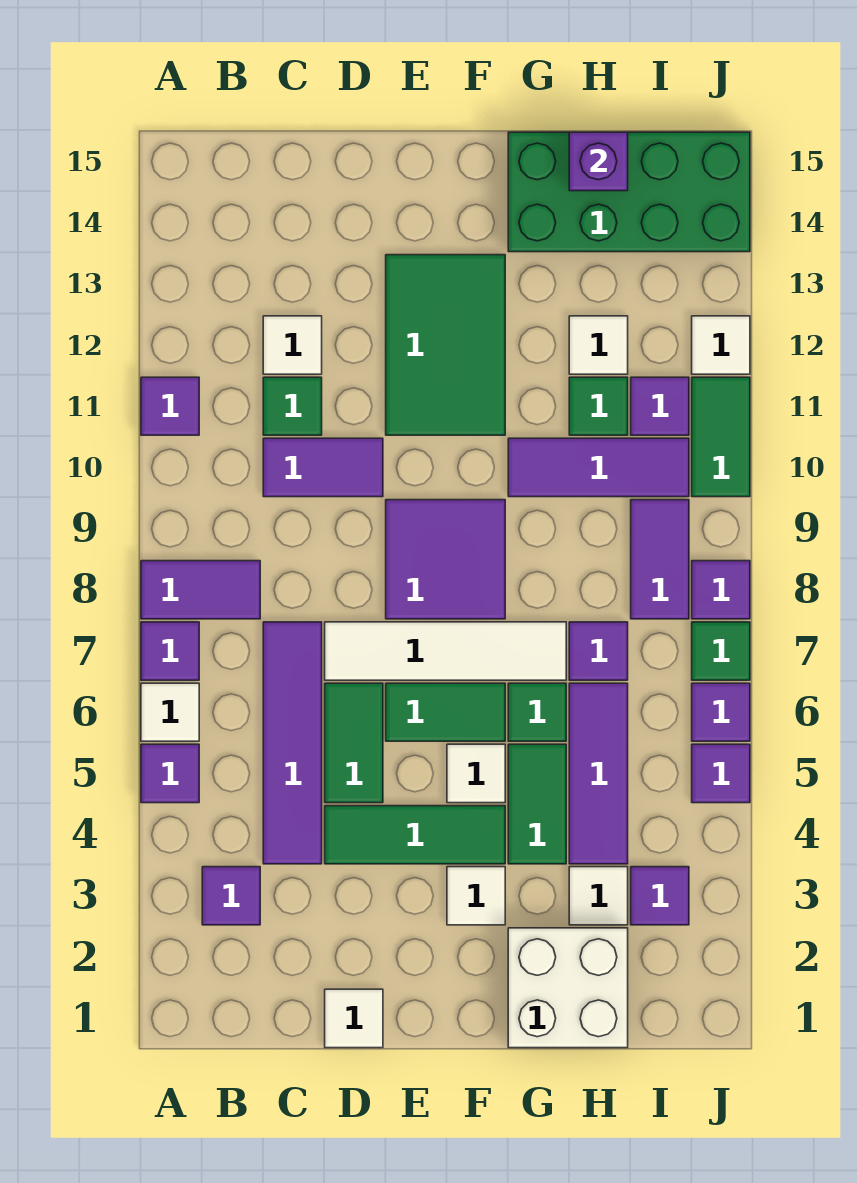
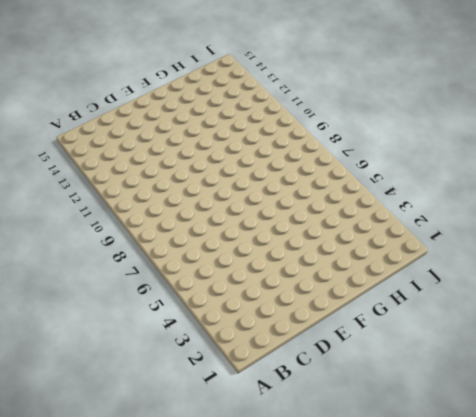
none -> purple tile A5 level 1
none -> white tile A6 level 1
none -> purple tile A7 level 1
none -> purple tile A8:B8 level 1

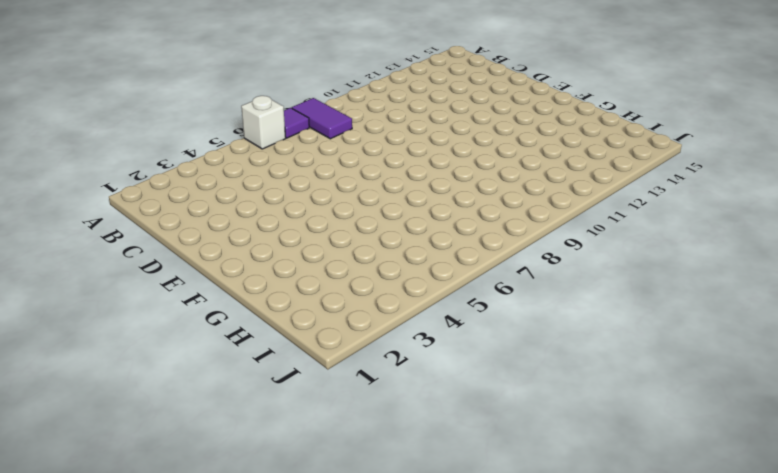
white brick A6 level 1 -> white tile A6 level 1
none -> purple tile A5 level 1
none -> purple tile A11 level 1
none -> purple tile B3 level 1
none -> purple tile C4:C7 level 1

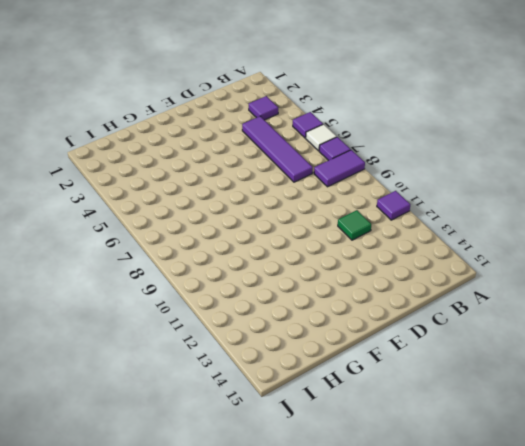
none -> purple tile C10:D10 level 1
none -> white tile C12 level 1
none -> white tile D1 level 1
none -> green tile D4:F4 level 1

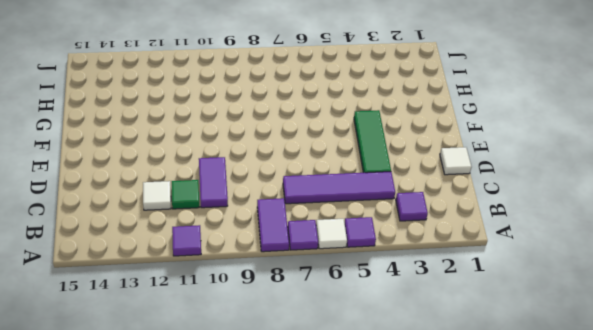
none -> green tile D5:D6 level 1
none -> white tile D7:G7 level 1
none -> green tile E6:F6 level 1
none -> purple tile E8:F9 level 1

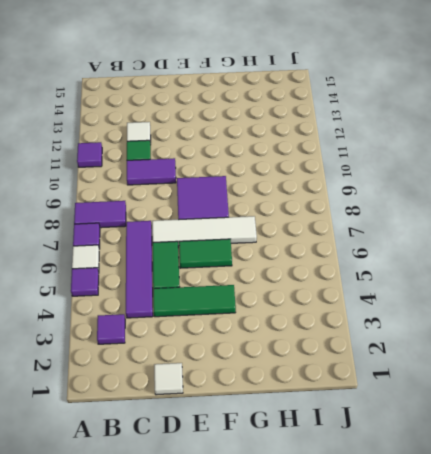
none -> green tile E11:F13 level 1
none -> white tile F3 level 1
none -> white tile F5 level 1
none -> white brick G1:H2 level 1

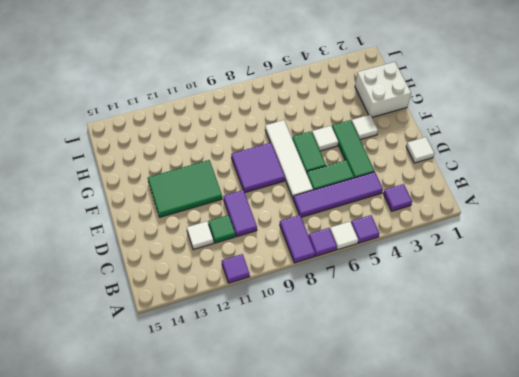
none -> green tile G4:G5 level 1
none -> green tile G6 level 1
none -> purple tile G10:I10 level 1
none -> green brick G14:J15 level 1

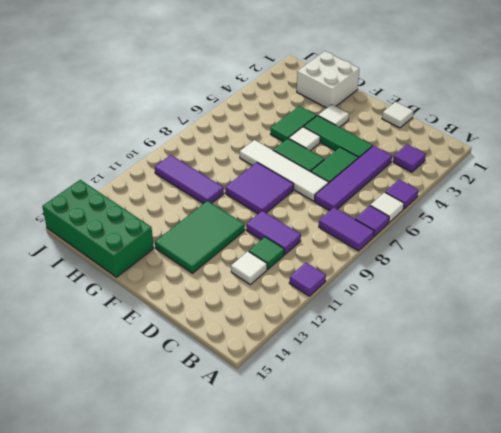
none -> green tile G6 level 1
none -> white tile H3 level 1
none -> purple tile H4:H6 level 1
none -> purple tile H7 level 1

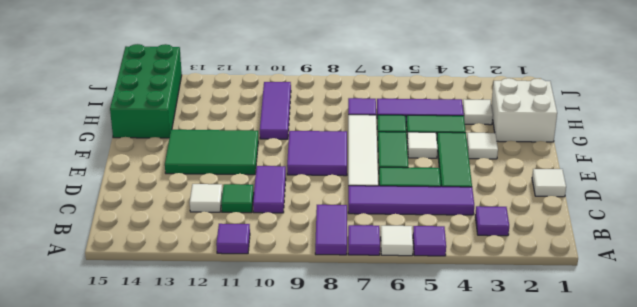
none -> green tile H11 level 1
none -> white tile H12 level 1
none -> purple tile I3 level 1
none -> purple tile I8:I9 level 1

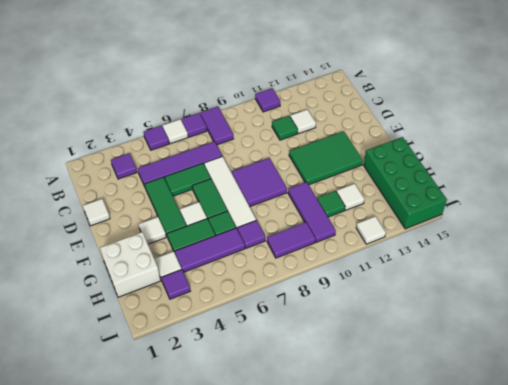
none -> purple tile C10:D10 level 1
none -> purple tile I11 level 1
none -> purple tile J5 level 1
none -> purple tile J6 level 1

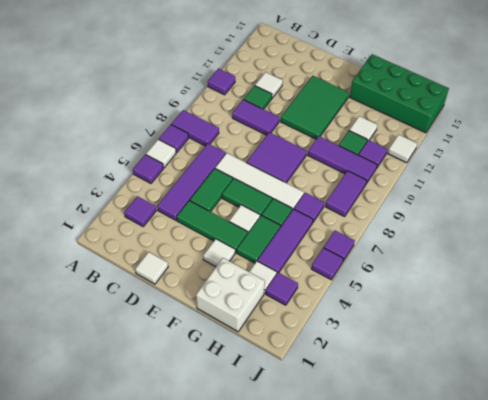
none -> green tile J7 level 1
none -> purple tile J8 level 1
none -> green tile J10:J11 level 1
none -> purple brick H15 level 2

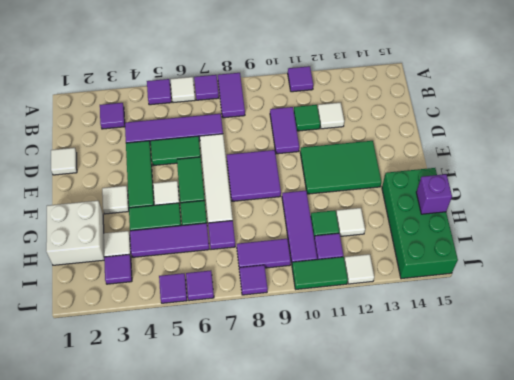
none -> green tile J7 level 1

